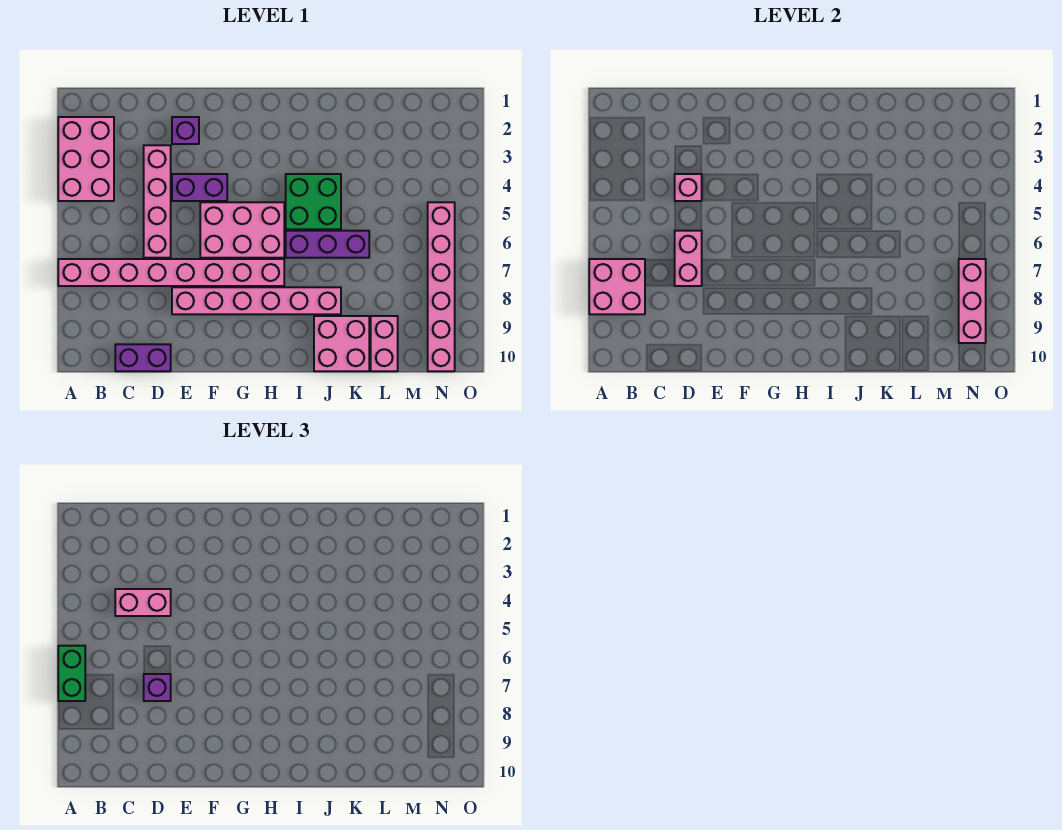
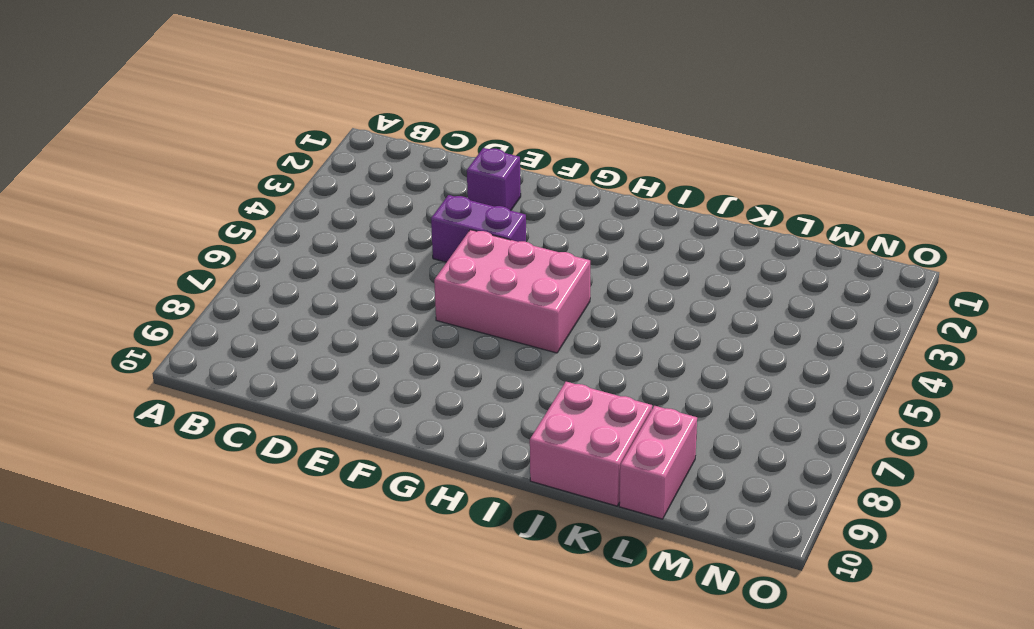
none -> pink brick A2:B4 level 1
none -> pink brick A7:H7 level 1
none -> purple brick C10:D10 level 1

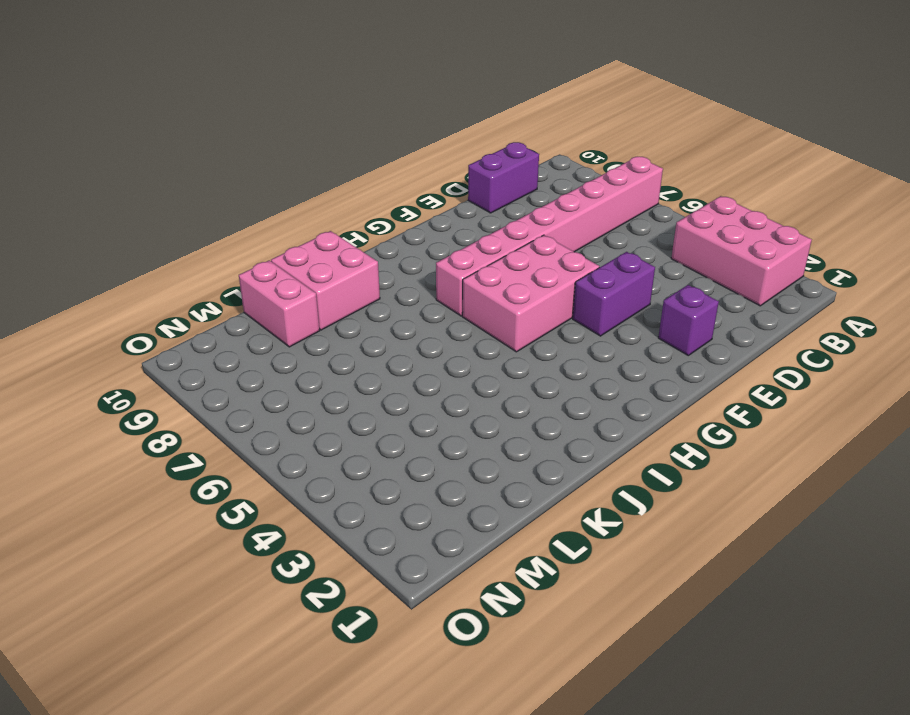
none -> pink brick D3:D6 level 1
none -> pink brick E8:J8 level 1
none -> green brick I4:J5 level 1

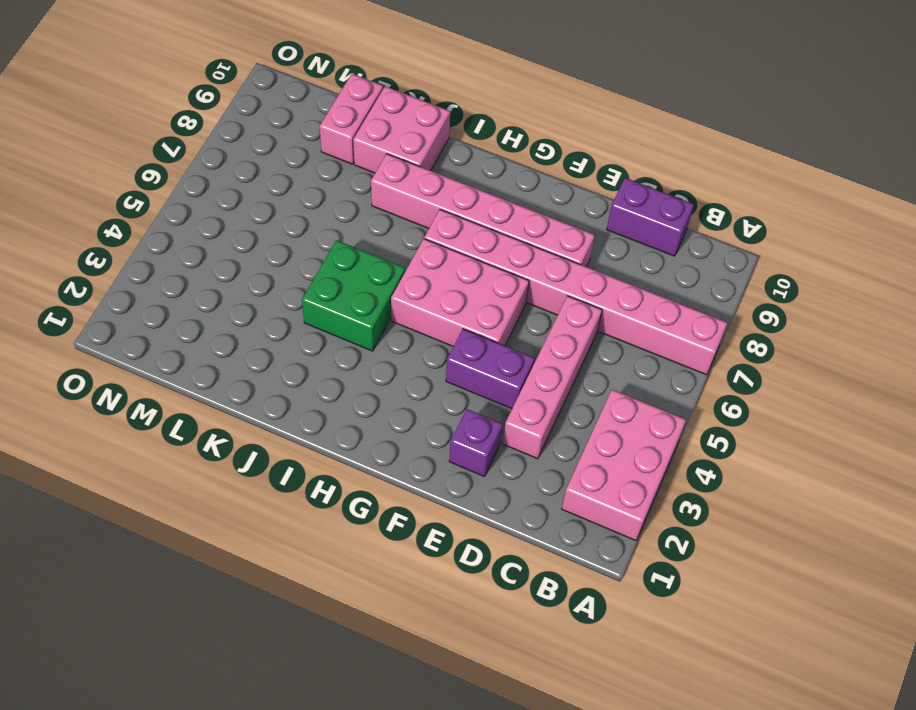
none -> purple brick I6:K6 level 1
none -> pink brick N5:N10 level 1
none -> pink brick A7:B8 level 2

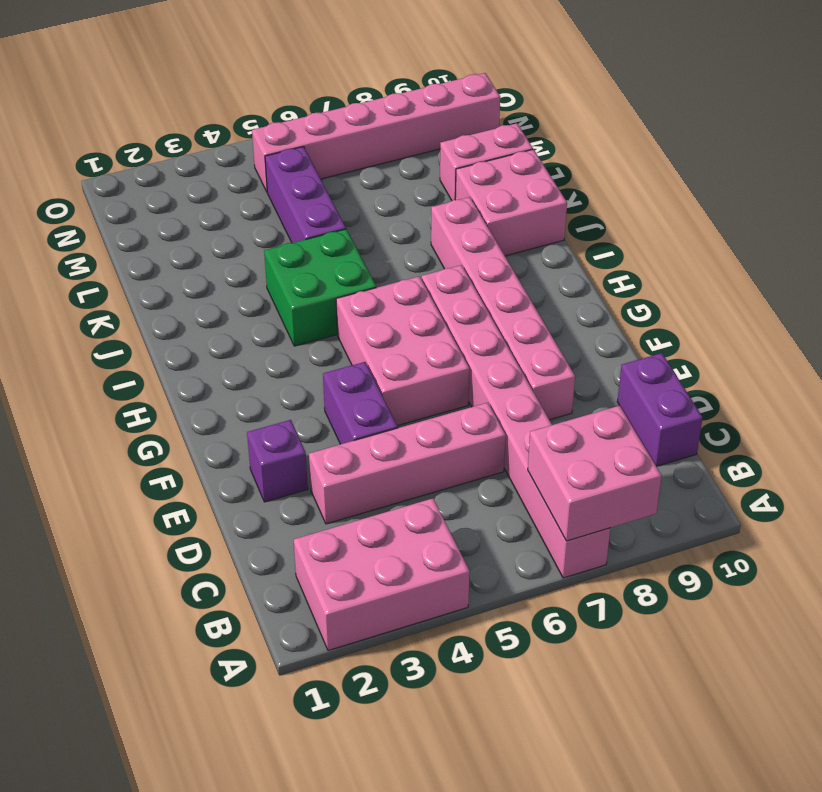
purple brick K5:M5 level 1 -> purple brick I6:K6 level 1
none -> pink brick D4 level 2
none -> pink brick D6:D7 level 2
none -> pink brick N7:N9 level 2

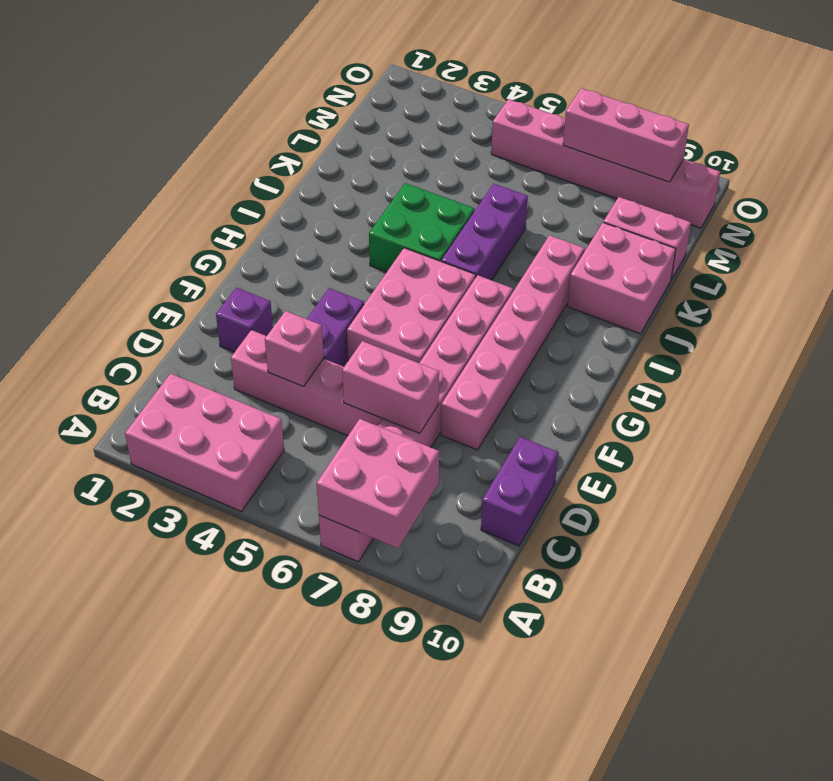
none -> green brick A6:A7 level 3
none -> pink brick C4:D4 level 3
none -> purple brick D7 level 3

